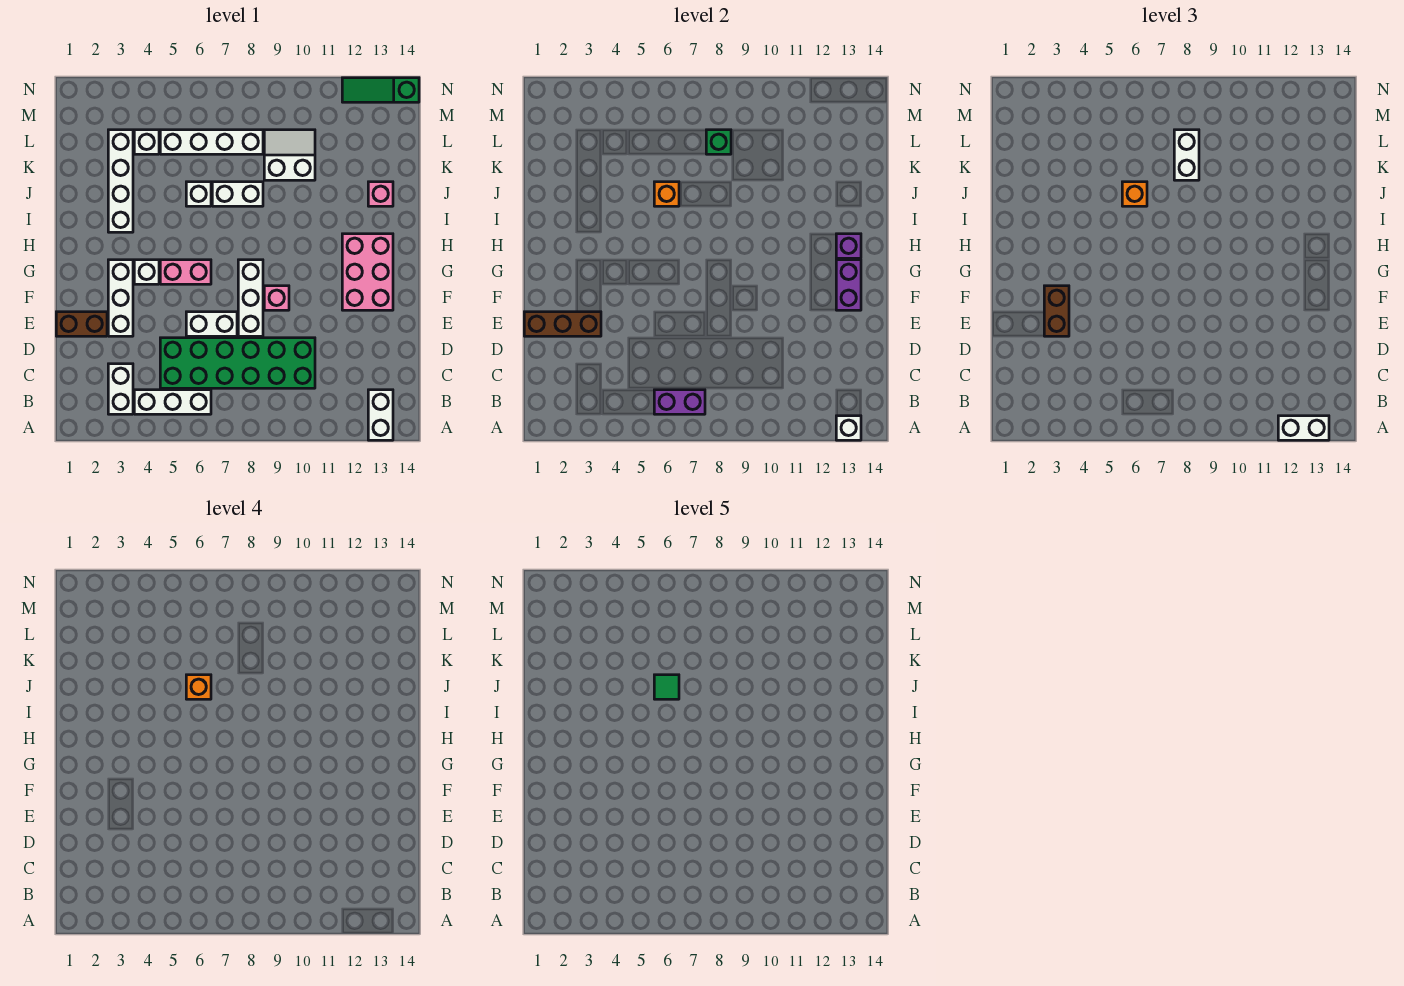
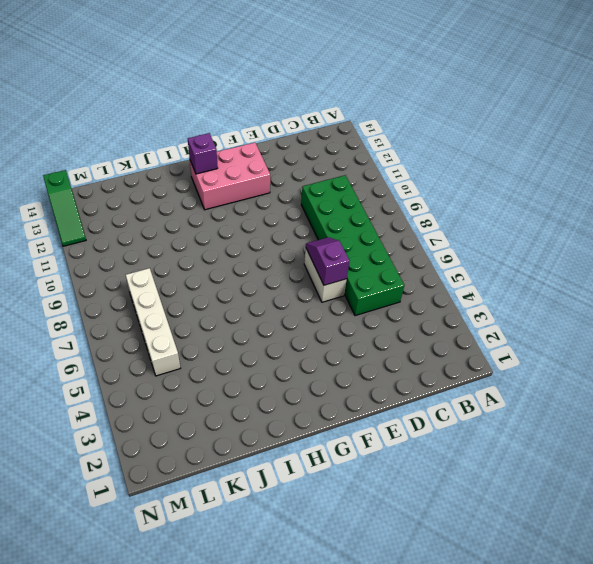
purple slope E6:E7 level 2 top 6 -> none
none -> white brick A13:B13 level 1
none -> white brick B3:C3 level 1
none -> white brick B4:B6 level 1
none -> brown brick E1:E2 level 1

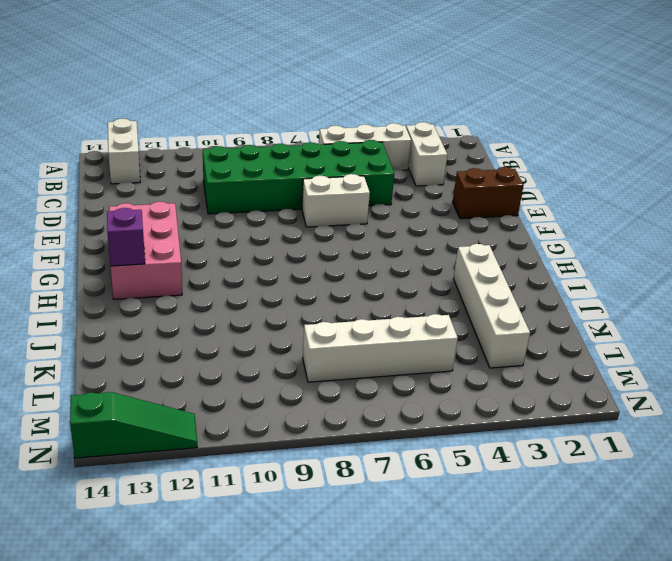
none -> white brick E3:G3 level 1
none -> white brick E8:G8 level 1
none -> pink brick F9 level 1
none -> white brick G4 level 1

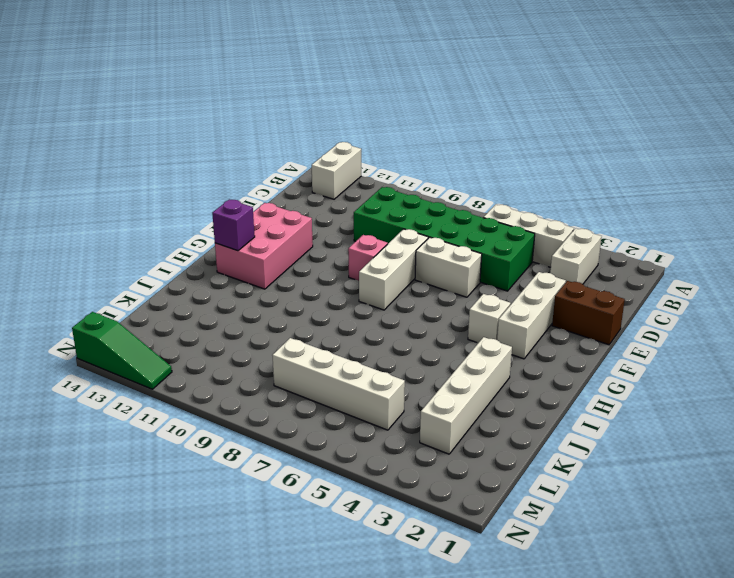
none -> pink brick G5:G6 level 1
none -> white brick J6 level 1
none -> white brick J7:J8 level 1
none -> pink brick J13 level 1

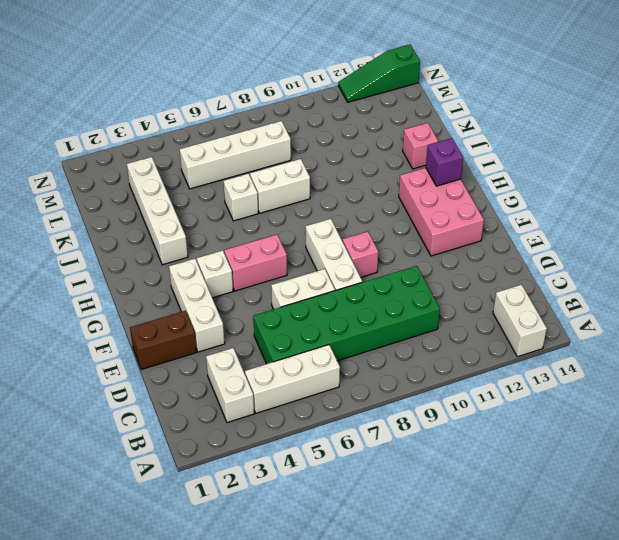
none -> white slope K9:L10 level 1 top K
none -> white brick L4 level 1
none -> white brick A13 level 2
none -> purple brick B6:B7 level 2

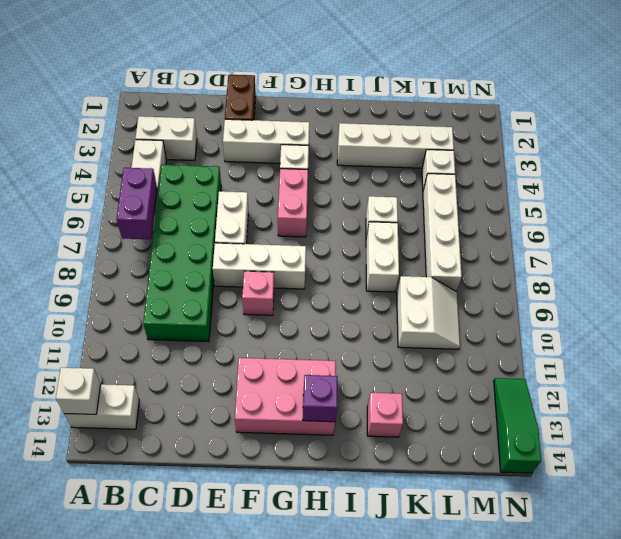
none -> brown brick E1:E3 level 2
none -> purple brick F13:G13 level 2
none -> orange brick J6 level 2
none -> green brick L8 level 2

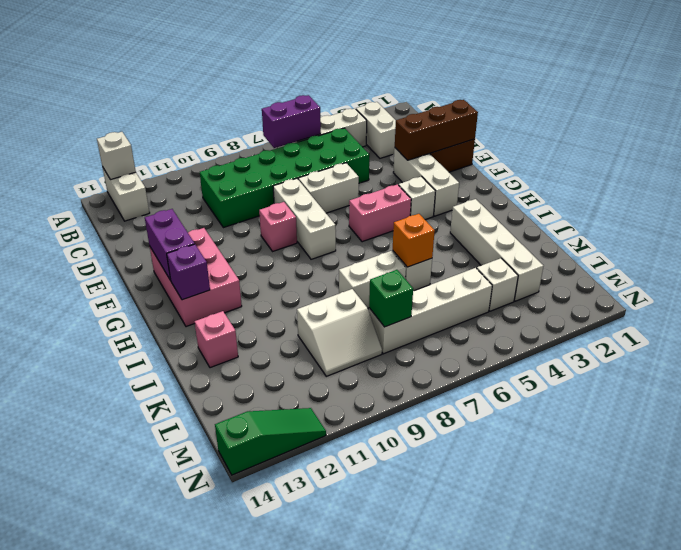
none -> white brick A12:A13 level 3
none -> brown brick E3:F3 level 3
none -> orange brick J6 level 3
none -> white brick K8:L8 level 3

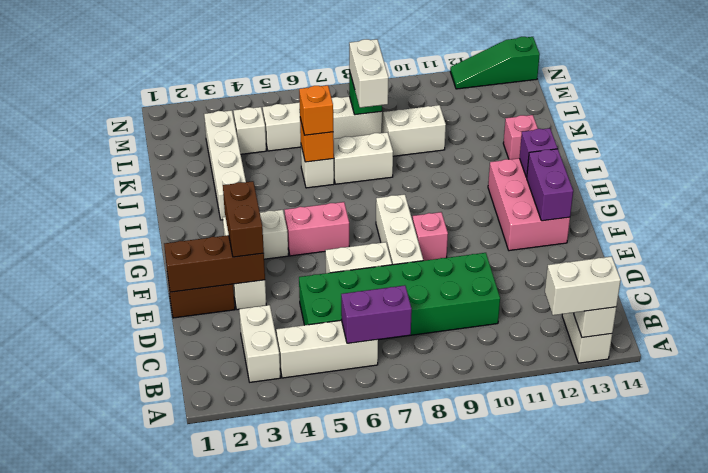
none -> orange brick J6 level 4
none -> green tile J6 level 5

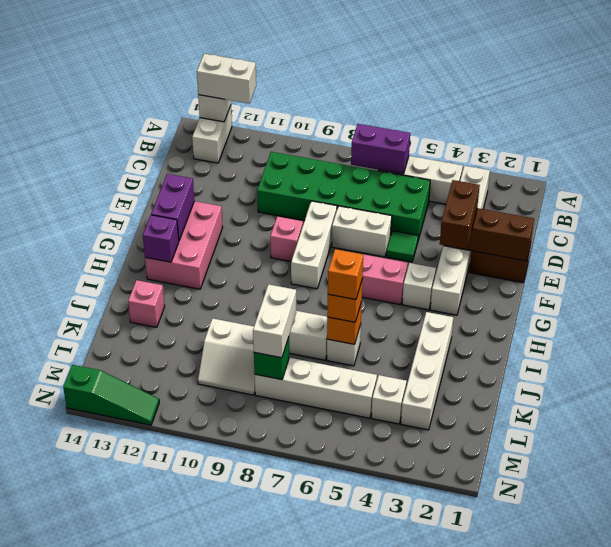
green tile E5 level 1 -> green tile J6 level 5

